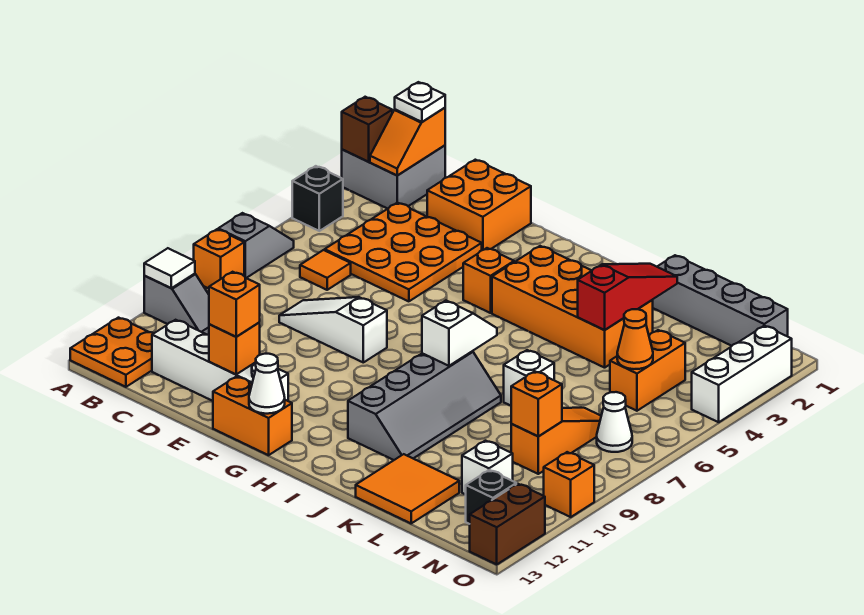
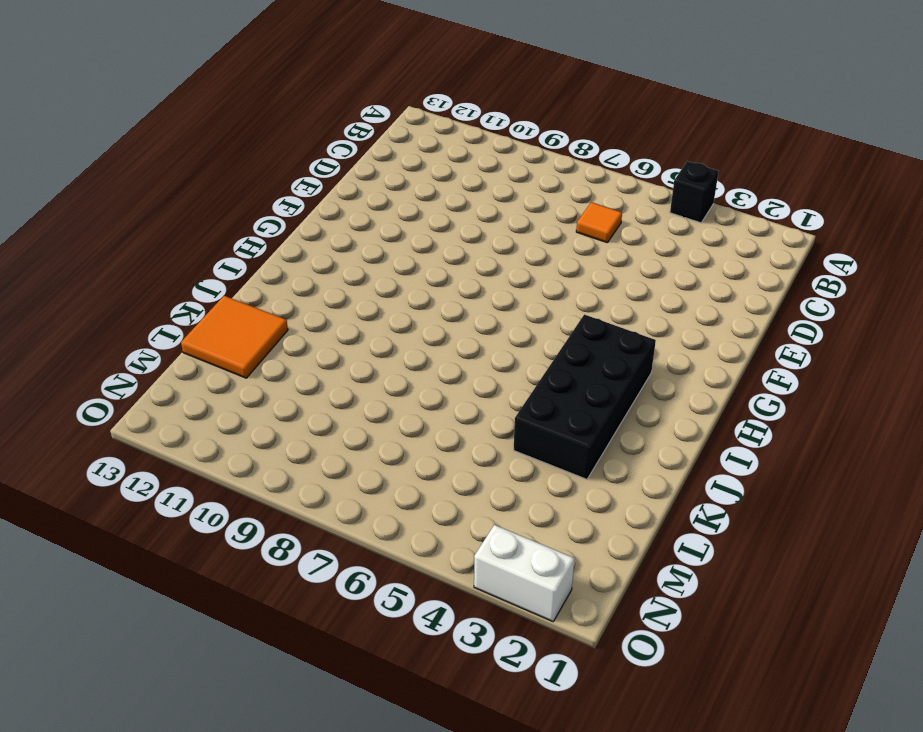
black brick H3:K4 level 1 -> orange brick H3:K4 level 1
white brick O2:O3 level 1 -> white brick O2:O4 level 1
none -> grey brick A1:B2 level 1
none -> grey slope A6:A7 level 1 top 7
none -> orange brick A8 level 1
none -> grey slope A10:B10 level 1 top A

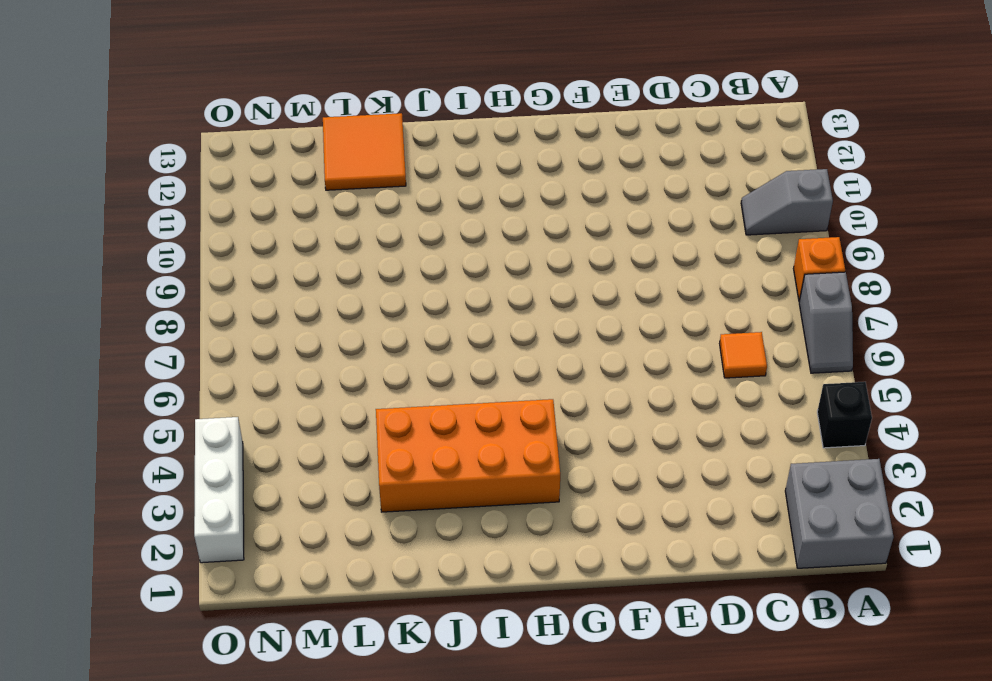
none -> orange plate A12:B13 level 1
none -> orange plate C3:E5 level 1
none -> white brick C12:F12 level 1
none -> orange brick D1:E2 level 1

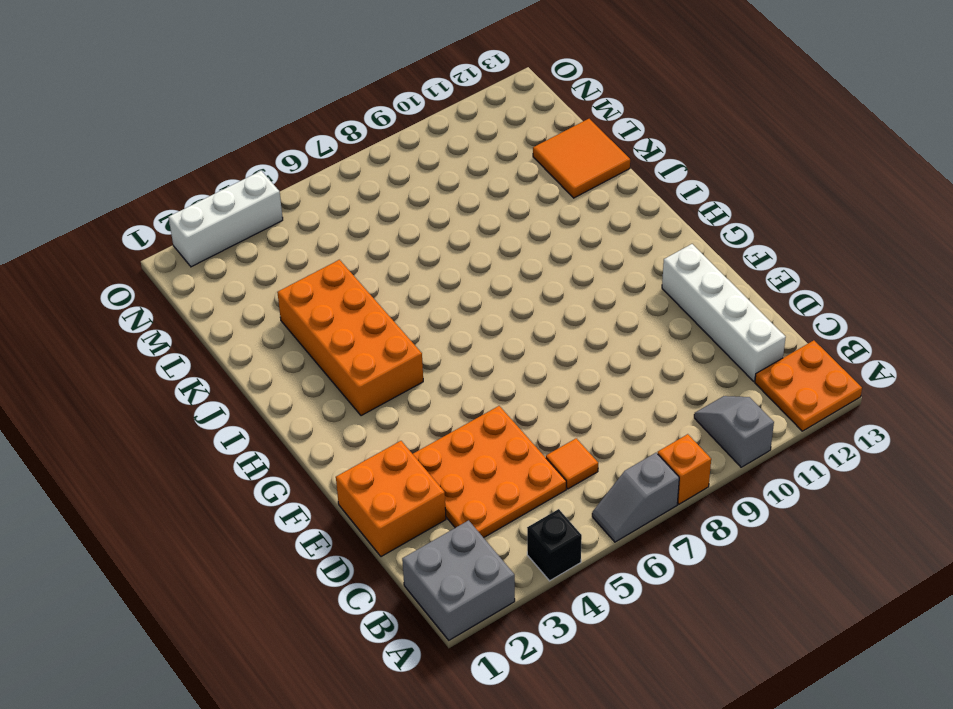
none -> white slope D8:F8 level 1 top F
none -> orange brick F13:G13 level 1
none -> orange brick G4 level 1
none -> grey slope I8:J11 level 1 top I

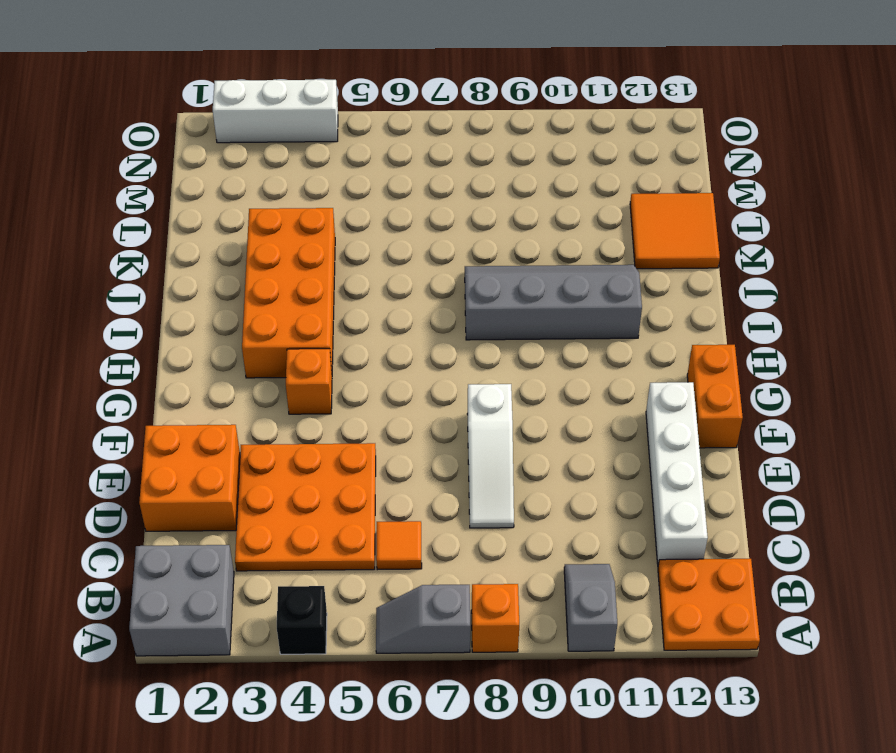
none -> grey brick K1:N1 level 1
none -> white brick K7 level 1
none -> orange brick M4:M5 level 1
none -> orange slope M7:M9 level 1 top 9

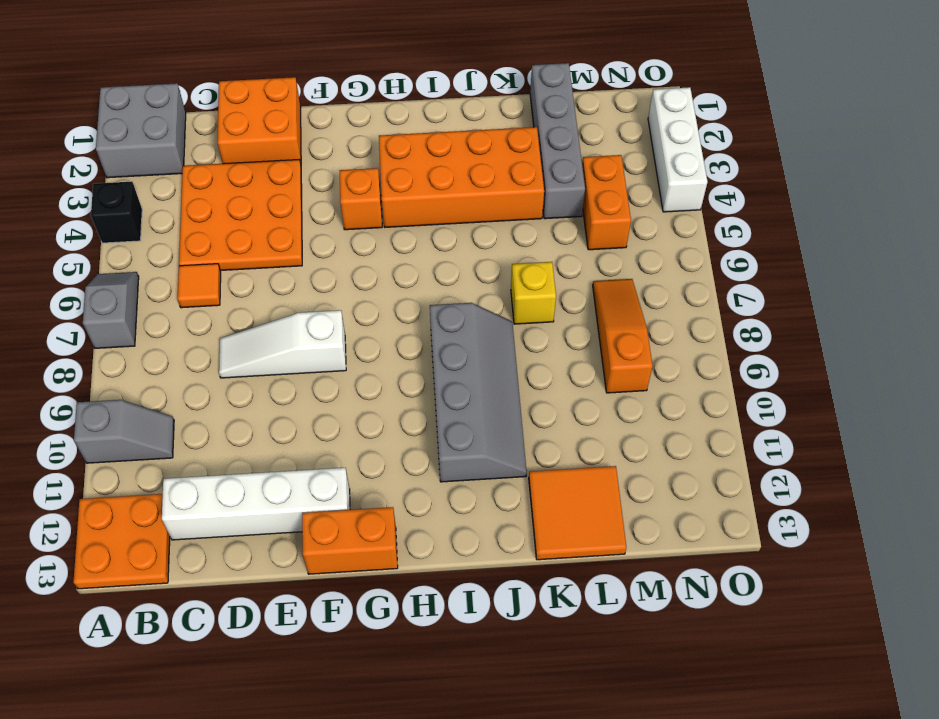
yellow brick K7 level 1 -> white brick K7 level 1
grey brick L1:L4 level 1 -> grey brick K1:N1 level 1
none -> orange brick A8 level 1
none -> white brick M11 level 1
none -> white cone N7 level 1
none -> black brick N12 level 1

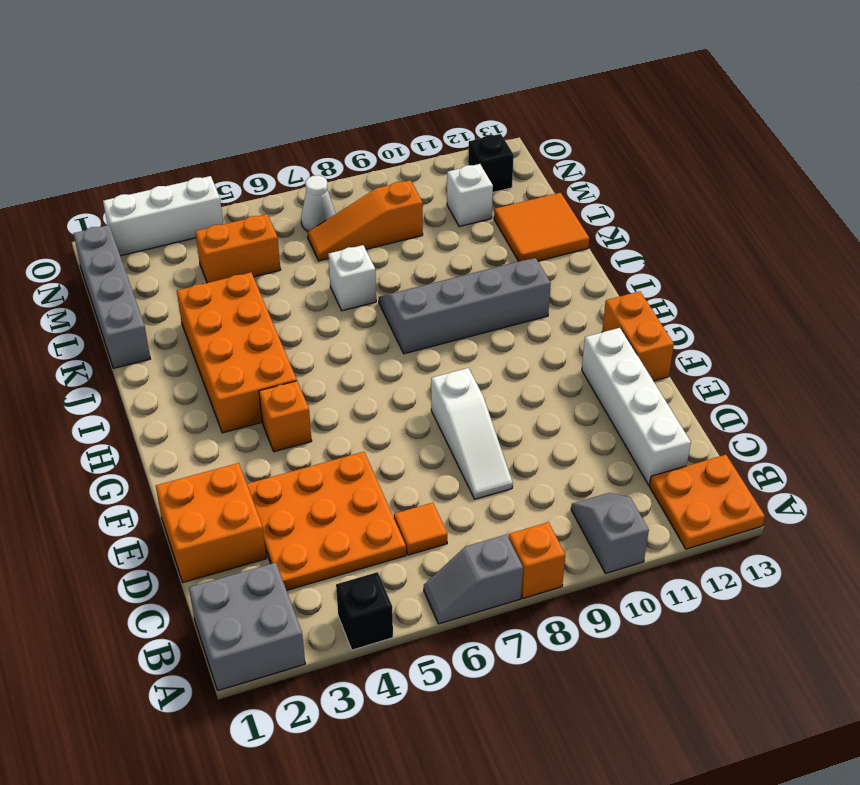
none -> orange brick O10 level 1
none -> brown brick O12:O13 level 1
none -> brown brick A2 level 2
none -> white tile A10 level 2

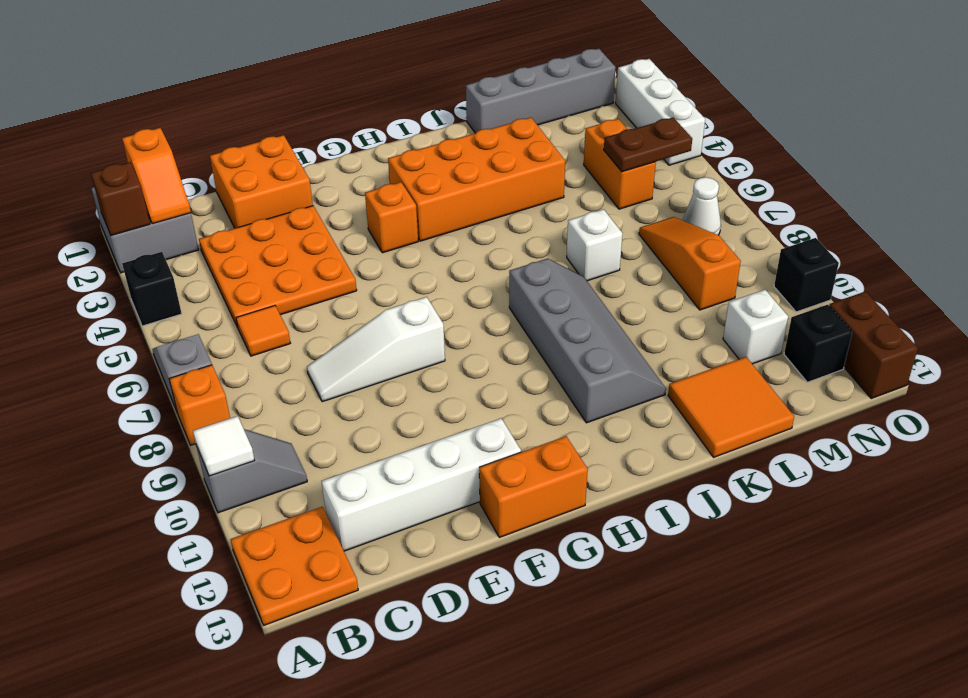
brown plate M5:N5 level 2 -> orange cone M5 level 2
black brick O10 level 1 -> orange brick O10 level 1
none -> orange brick E12 level 2
none -> white cone G13 level 2
none -> white slope I7:I8 level 2 top 8
none -> red slope K2:K4 level 2 top 4

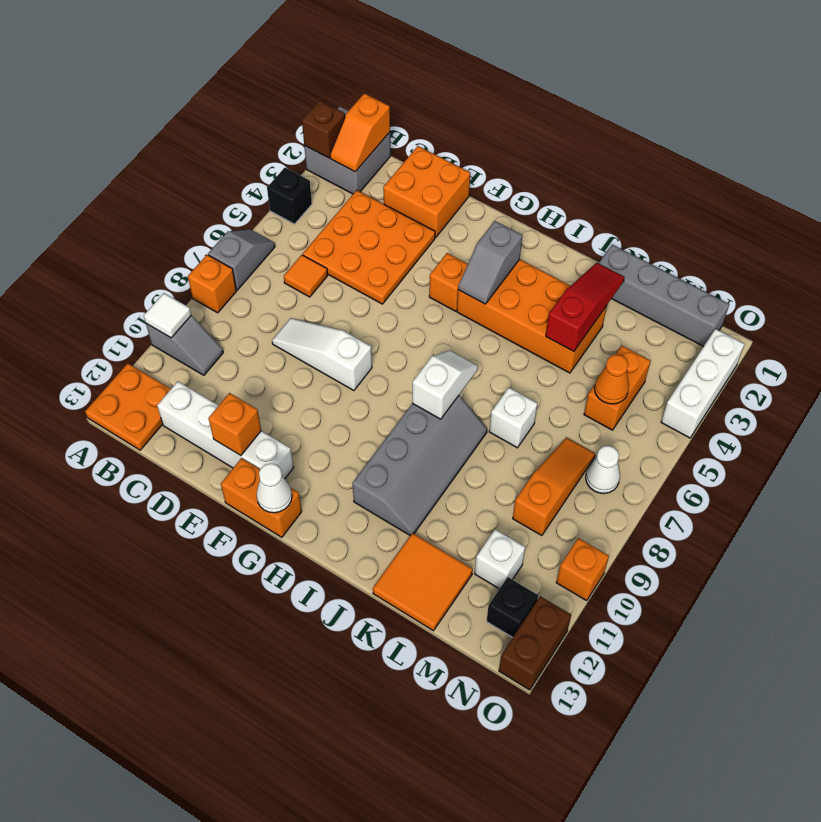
grey slope H3:H4 level 2 top 3 -> none
none -> orange brick M9 level 2
none -> white plate B1 level 3
none -> orange brick E12 level 3

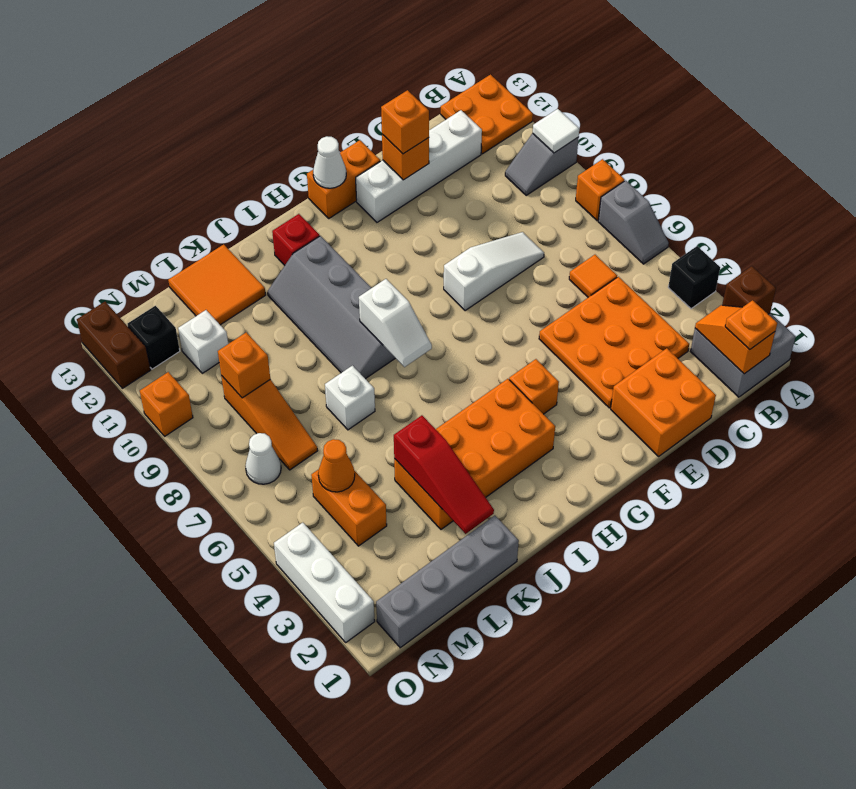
orange plate B1 level 3 -> white plate B1 level 3
red brick I12 level 1 -> none

